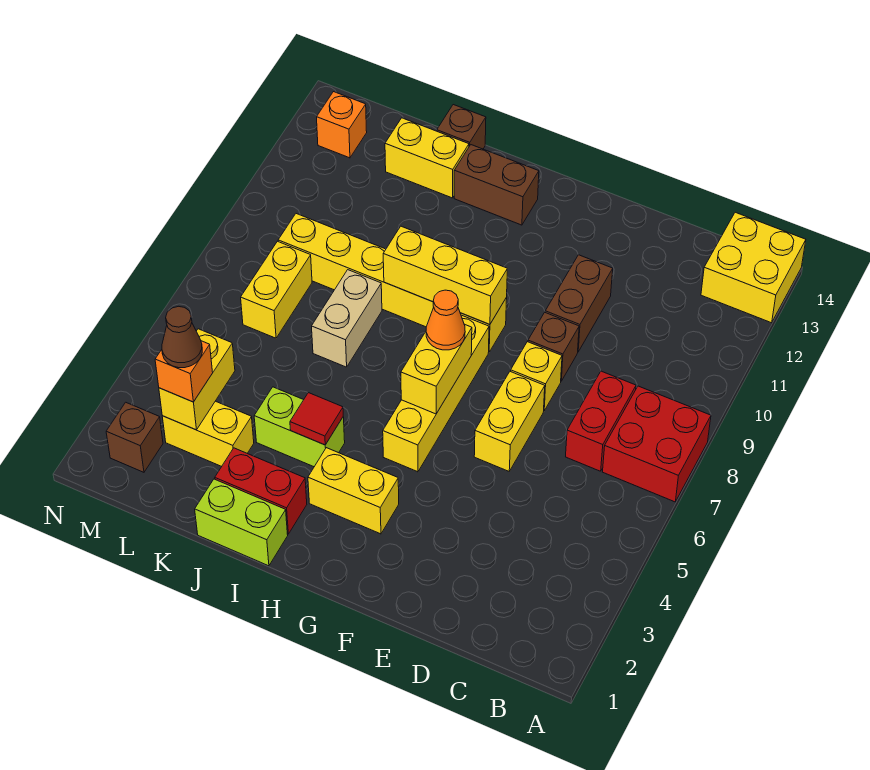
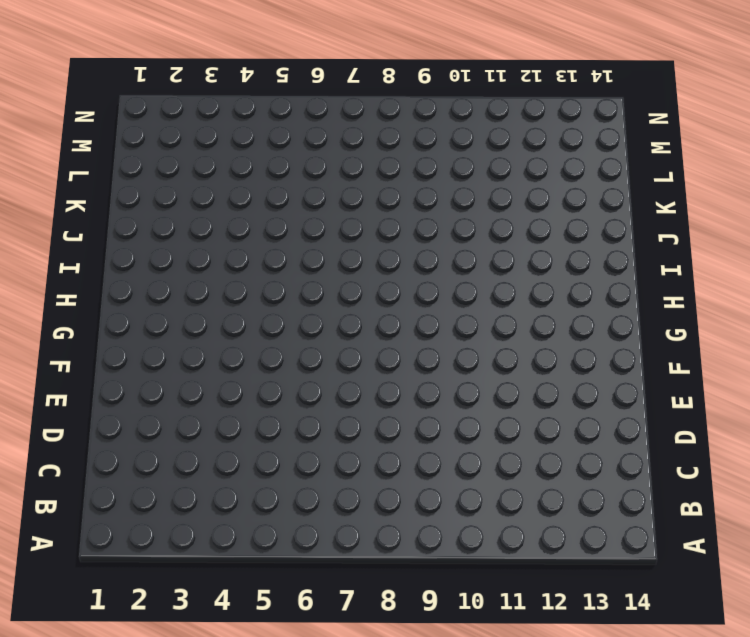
none -> red brick A7:B8 level 1
none -> yellow brick A13:B14 level 1
none -> red brick C7:C8 level 1

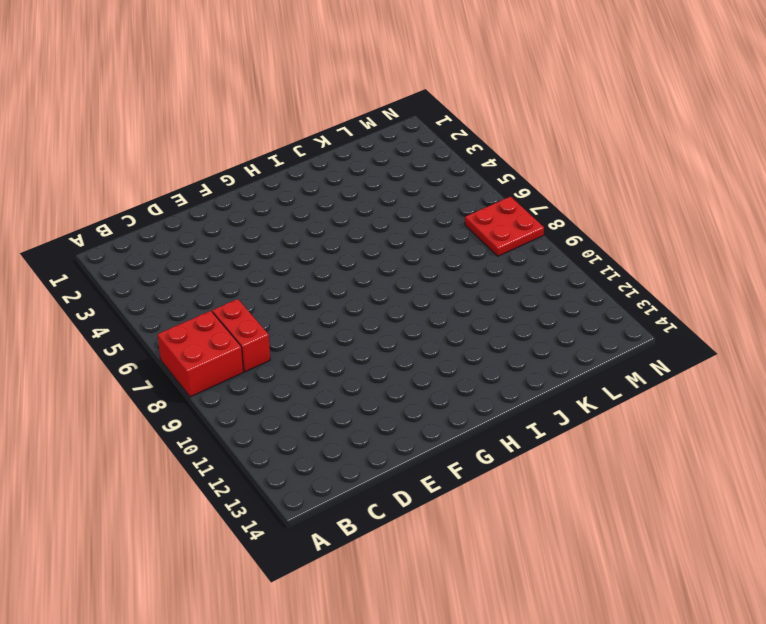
red plate M7:N8 level 1 -> none
none -> yellow brick A13:B14 level 1
none -> yellow brick E6:E7 level 1
none -> yellow brick E8 level 1

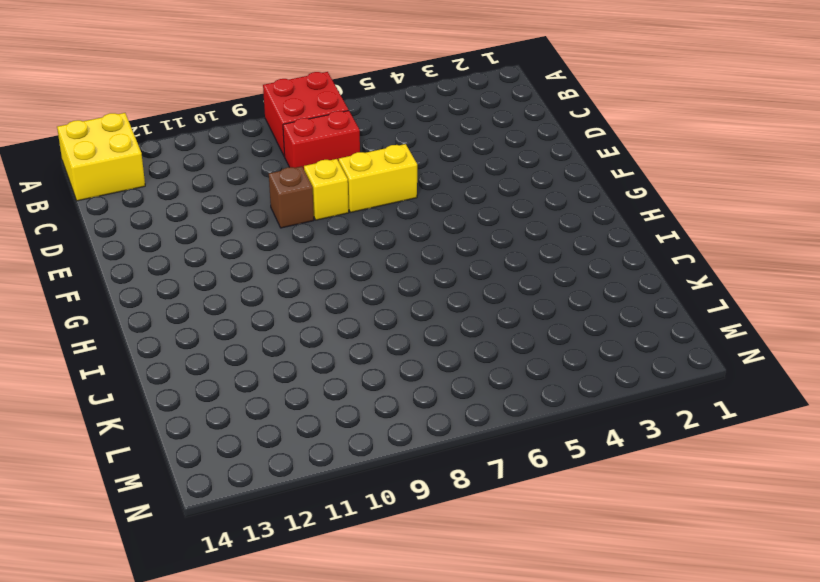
none -> brown brick E10:E11 level 1
none -> yellow brick G3:H3 level 1
none -> yellow brick G5:G8 level 1

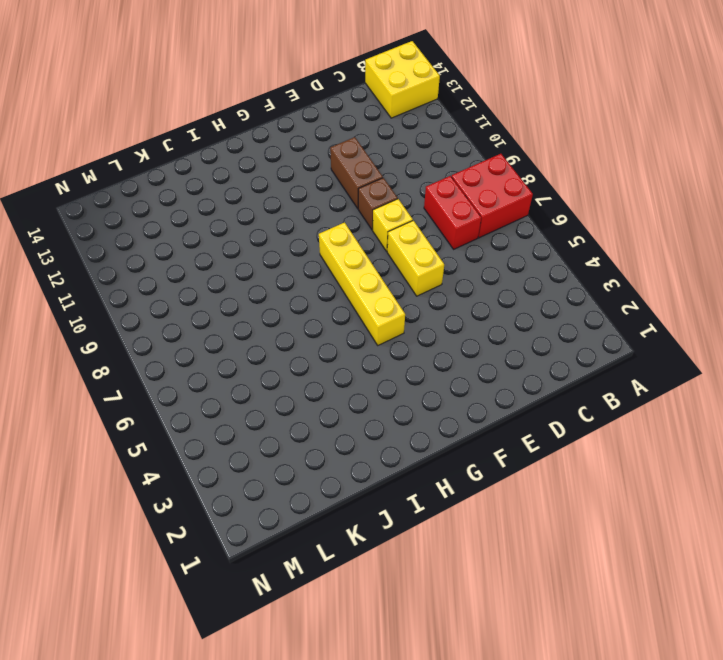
none -> yellow brick G3:H3 level 1
none -> yellow brick G9:L9 level 1
none -> brown brick H13:I13 level 1

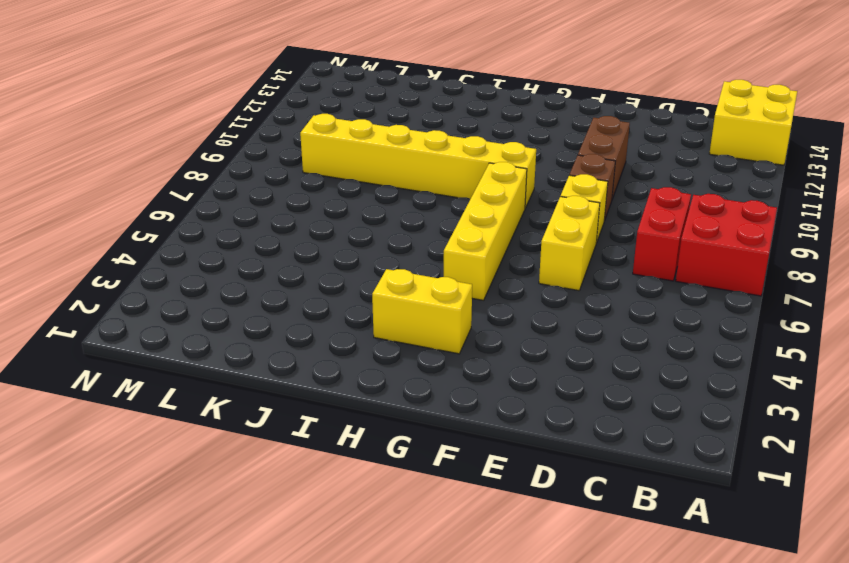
none -> brown brick H13:I13 level 1
none -> lime brick I1:J1 level 1
none -> red brick I2:J2 level 1

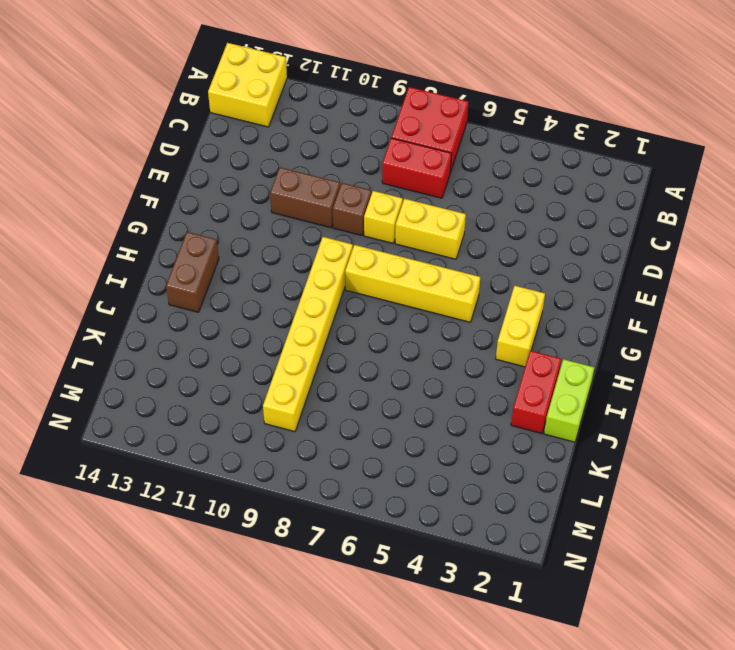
none -> lime brick I4:J4 level 1
none -> tan brick J7:J8 level 1
none -> yellow brick J13:K13 level 1

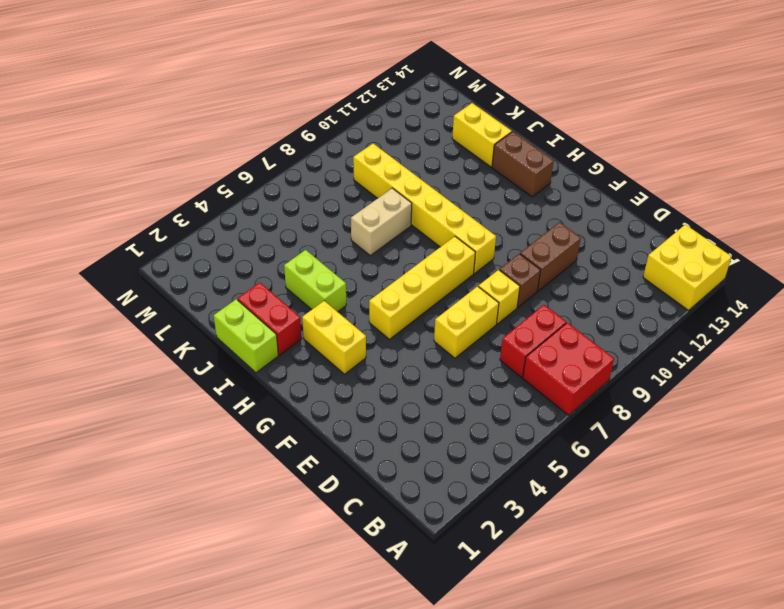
none -> brown brick J14 level 1
none -> yellow brick K3:L3 level 1
none -> yellow brick L7:L8 level 1

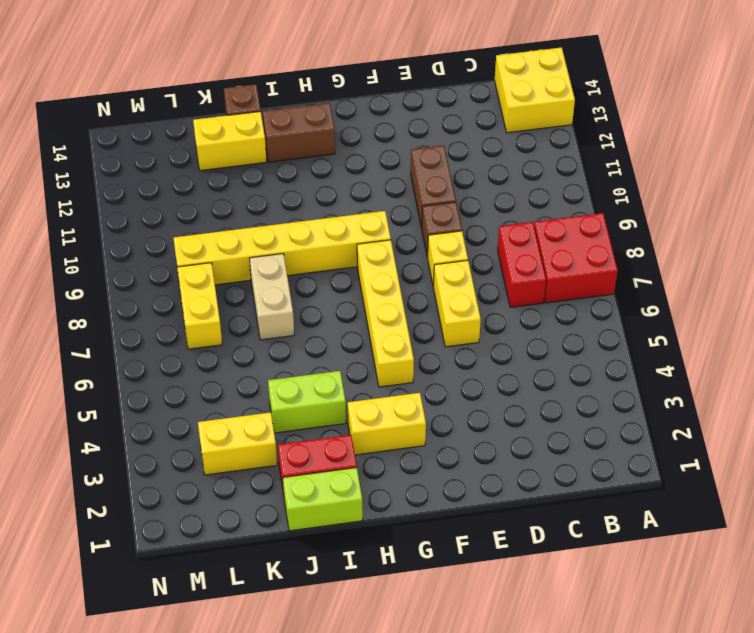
none -> brown brick M2 level 1
none -> orange brick M13 level 1
none -> yellow brick G6:G7 level 2

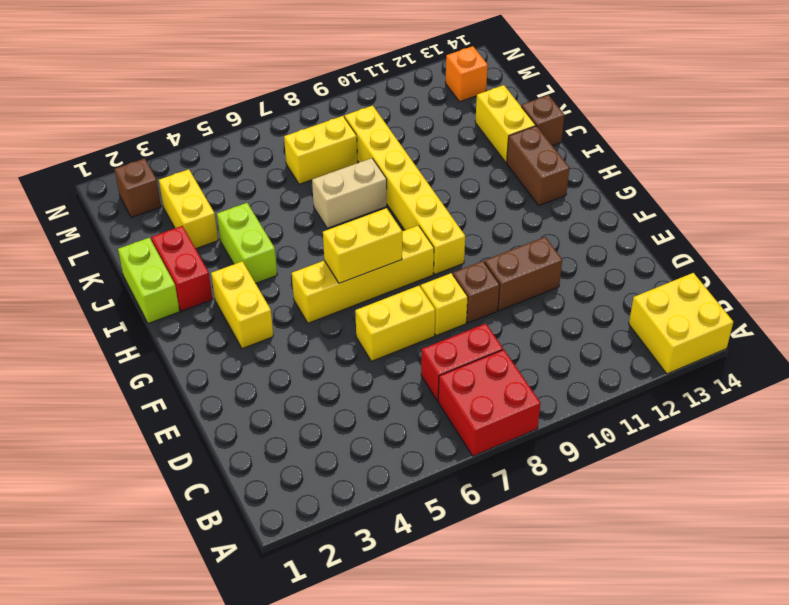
none -> yellow brick G9:I9 level 2
none -> red tile I4 level 2
none -> yellow brick L3:L4 level 2

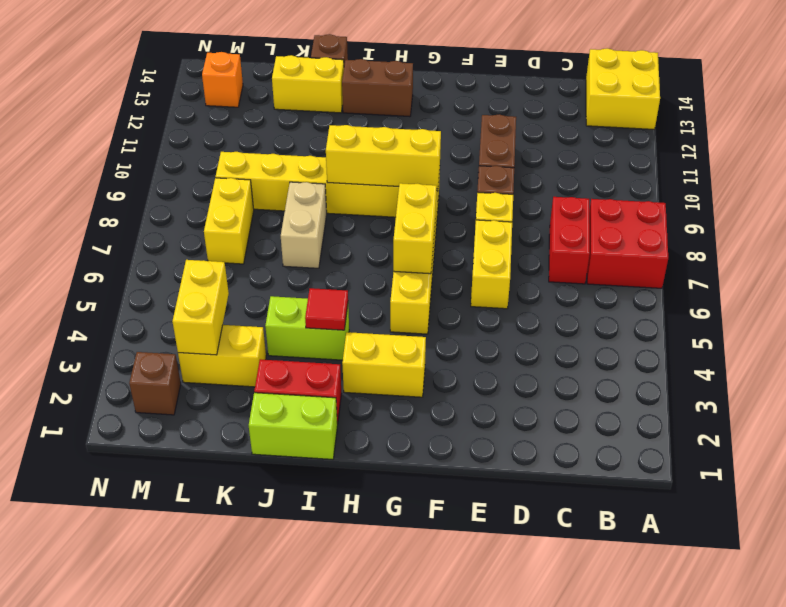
none -> orange cone G7 level 3
none -> orange brick L3 level 3
none -> brown cone L3 level 4

